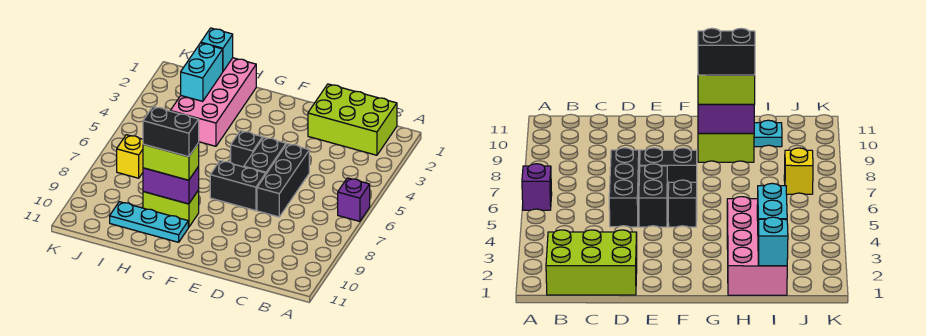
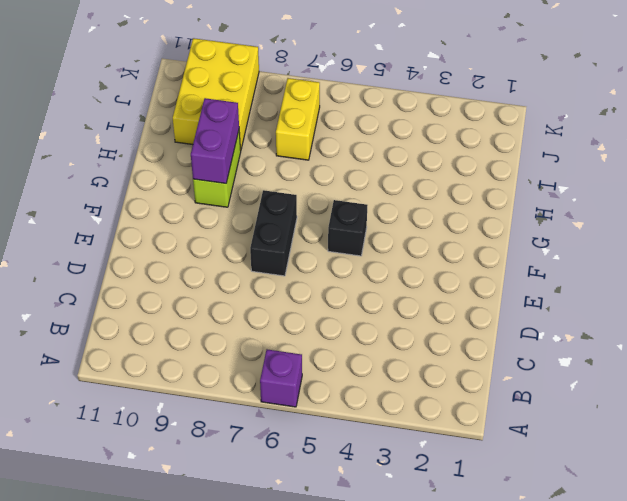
yellow brick I7:J7 level 1 -> yellow brick J7 level 1
yellow brick I9:K10 level 1 -> cyan plate G10:I10 level 1
none -> lime brick B1:D2 level 1
none -> black brick D5:D7 level 1
none -> black brick E5:E6 level 1

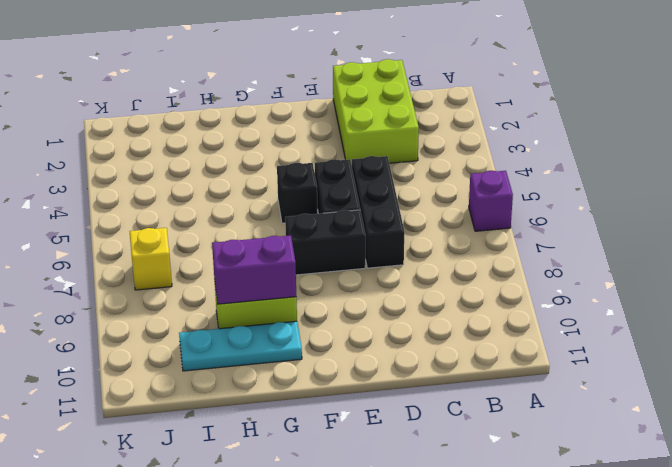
lime brick C1:D3 level 1 -> lime brick B1:D2 level 1
none -> pink brick H1:I4 level 1
none -> cyan brick I1 level 2
none -> cyan brick I2:I3 level 2

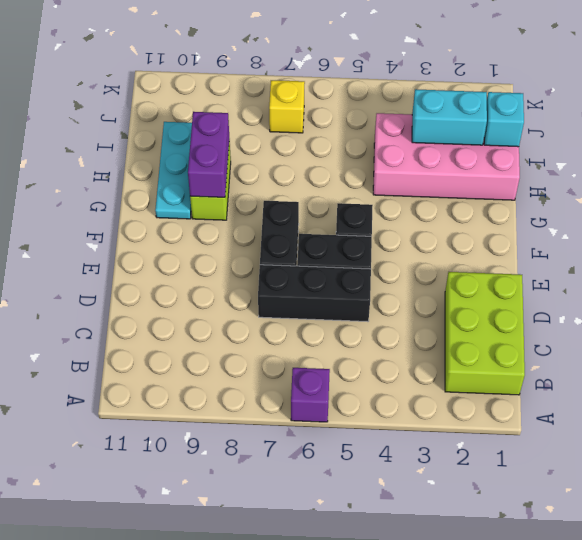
none -> lime brick G9:H9 level 3
none -> black brick G9:H9 level 4

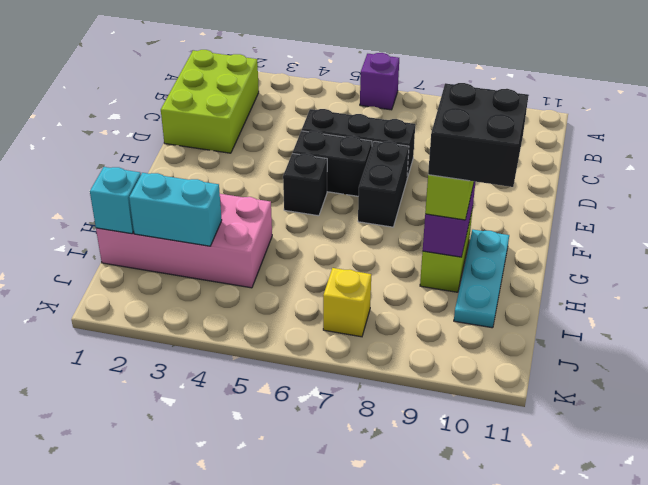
black brick G9:H10 level 4 -> black brick G9:H9 level 4

